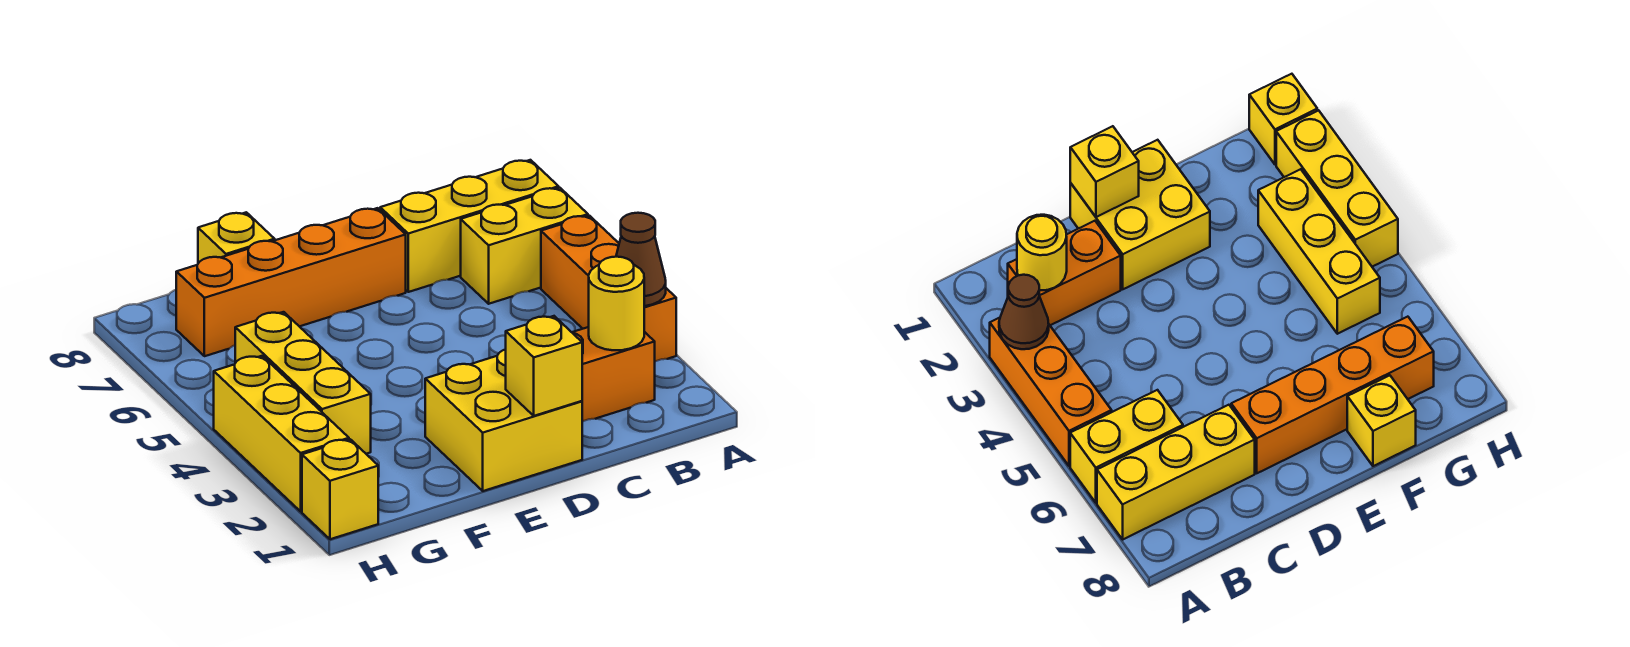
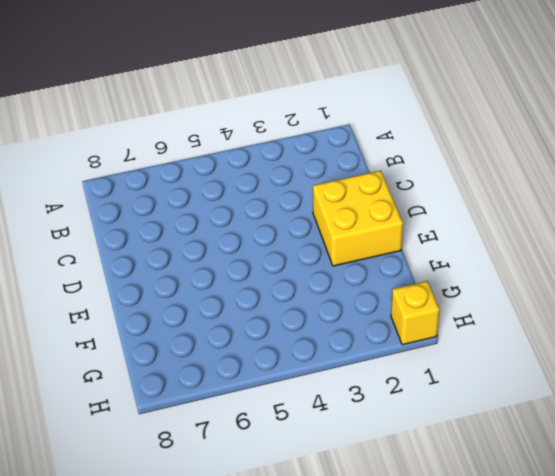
none -> orange brick A3:A5 level 1
none -> yellow brick A6:B6 level 1
none -> yellow brick A7:C7 level 1

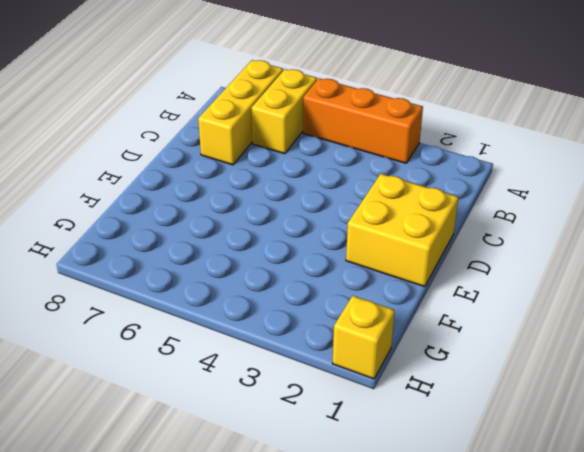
none -> orange brick B2:C2 level 1
none -> orange brick D7:G7 level 1
none -> yellow brick F8 level 1

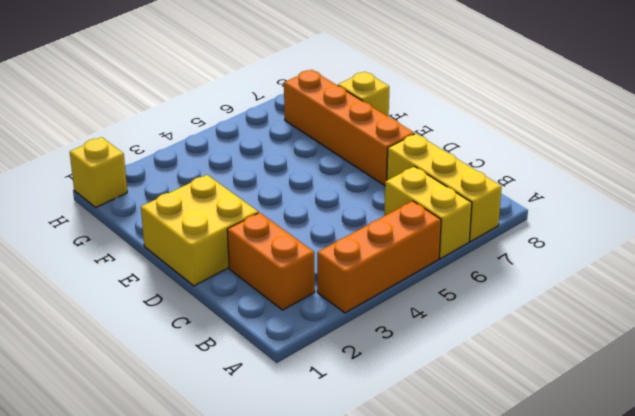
none -> yellow brick G3:G5 level 1
none -> yellow brick H2:H4 level 1
none -> brown cone A3 level 2

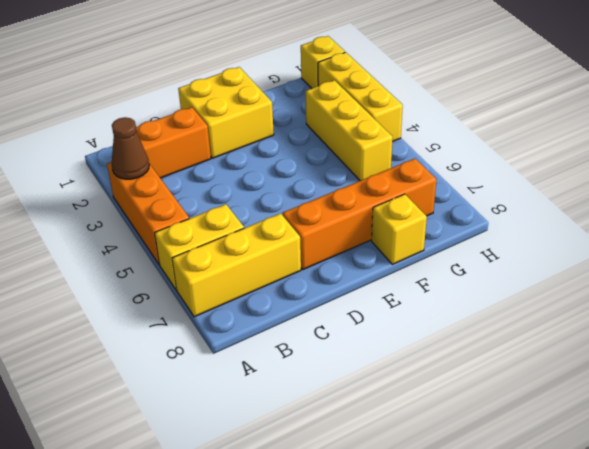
none -> yellow round brick B2 level 2
none -> yellow brick D1 level 2

